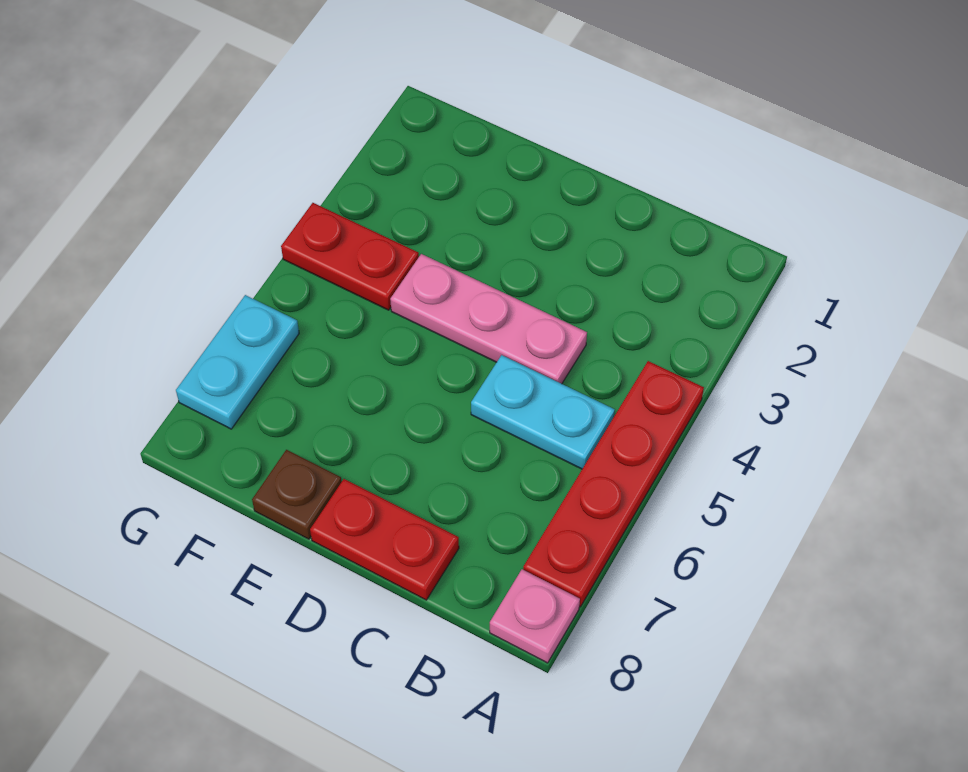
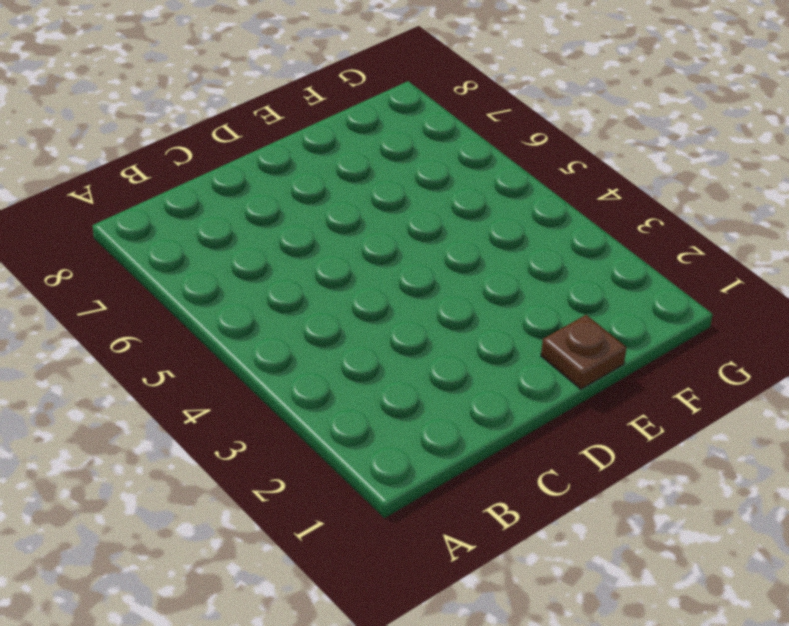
brown plate E1 level 1 -> brown plate E8 level 1
none -> red plate A4:A7 level 1
none -> pink plate A8 level 1

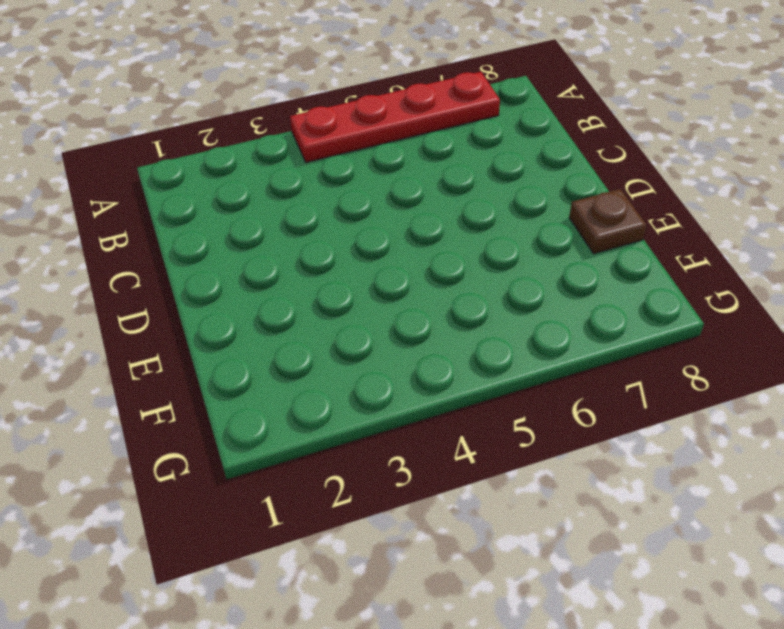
none -> pink plate A8 level 1
none -> cyan plate B5:C5 level 1

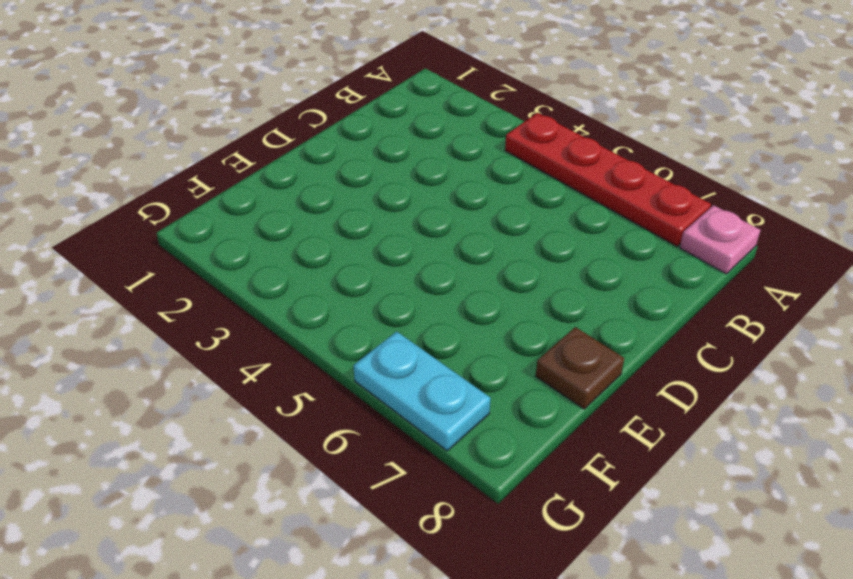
none -> cyan plate B5:C5 level 1
none -> pink plate C4:E4 level 1

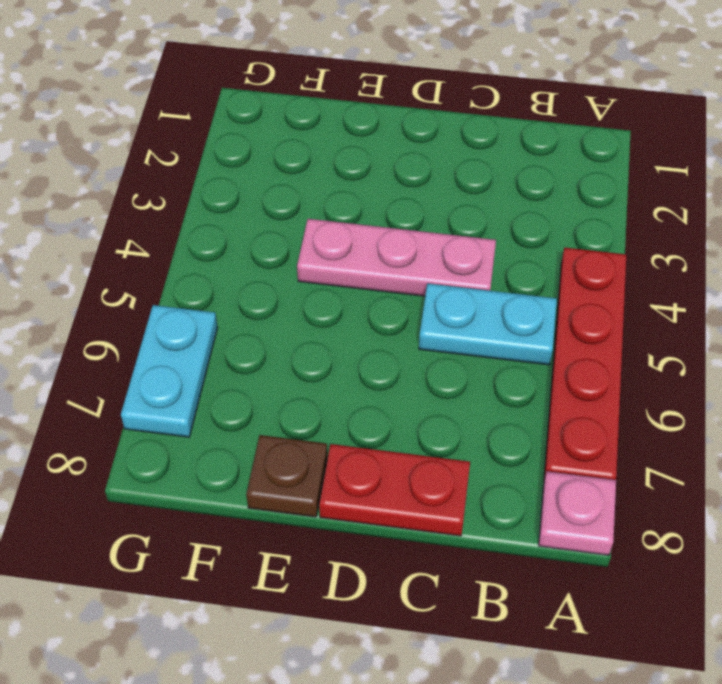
none -> red plate F4:G4 level 1

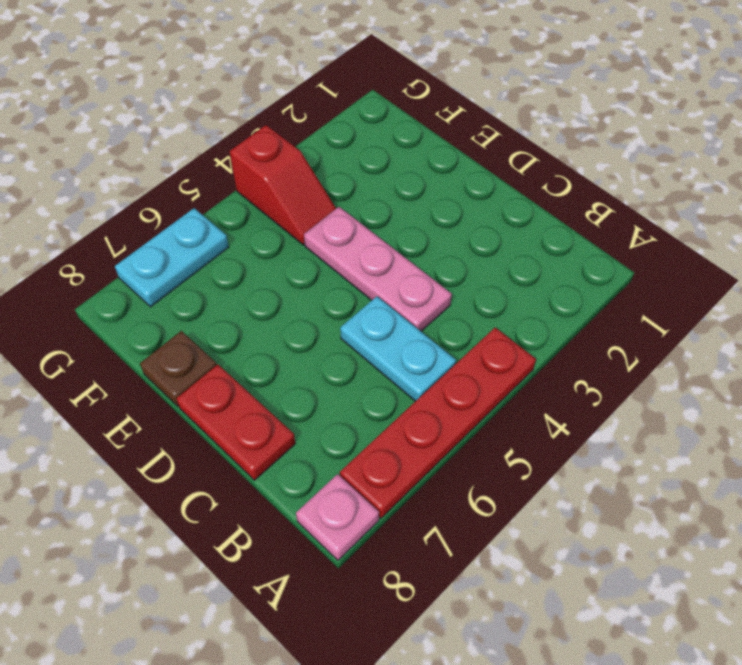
red slope F4:G4 level 1 top G -> red plate F4:G4 level 1

